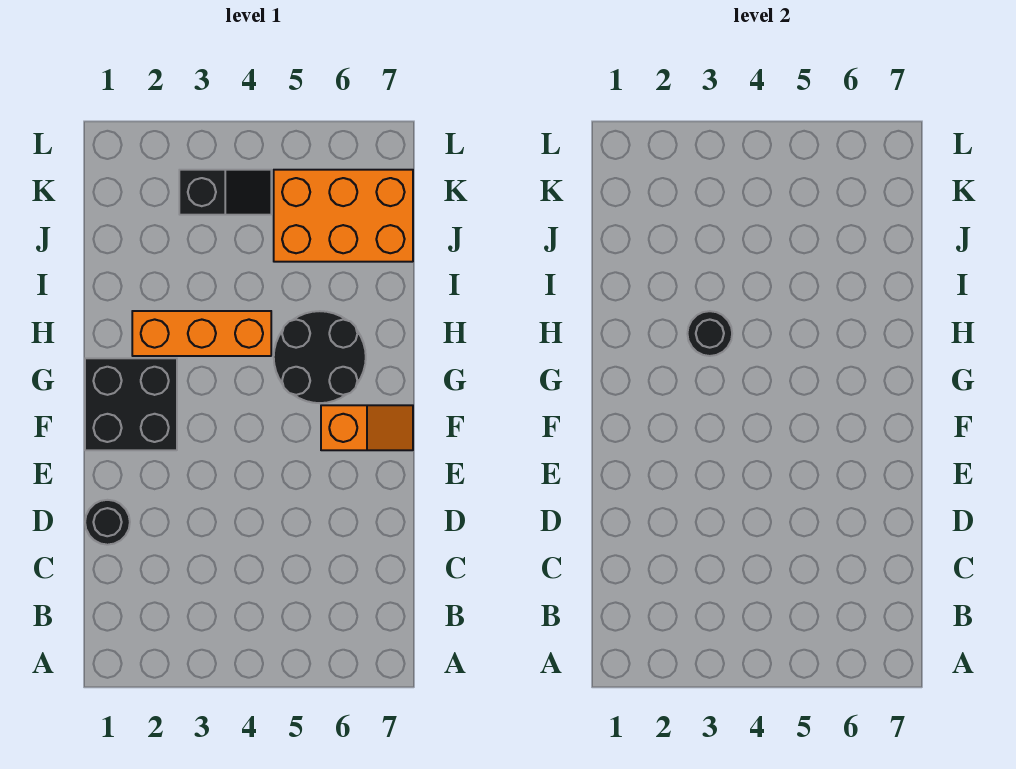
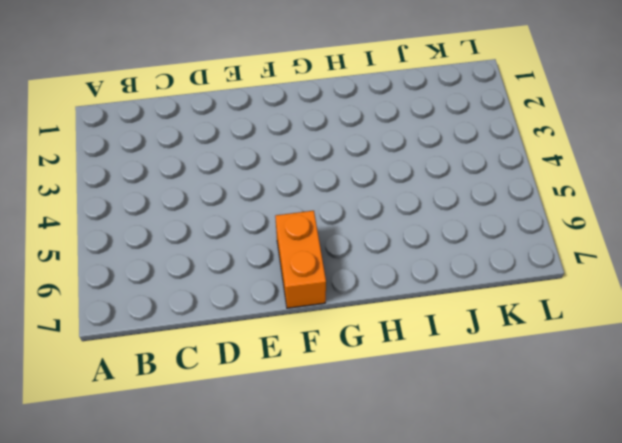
orange brick F6:F7 level 1 -> orange slope F6:F7 level 1 top 6
none -> black round brick D1 level 1
none -> black brick F1:G2 level 1

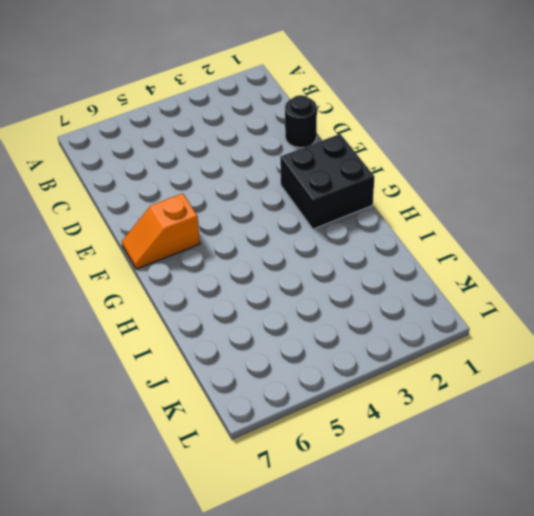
none -> black round brick G5:H6 level 1
none -> orange brick H2:H4 level 1

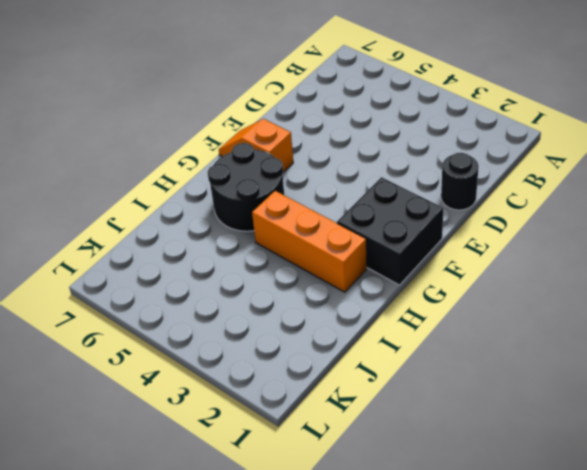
none -> orange brick J5:K7 level 1
none -> black slope K3:K4 level 1 top 3

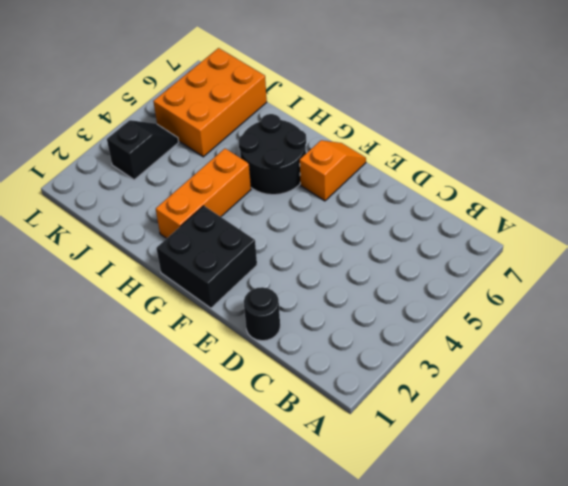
none -> black round brick H3 level 2

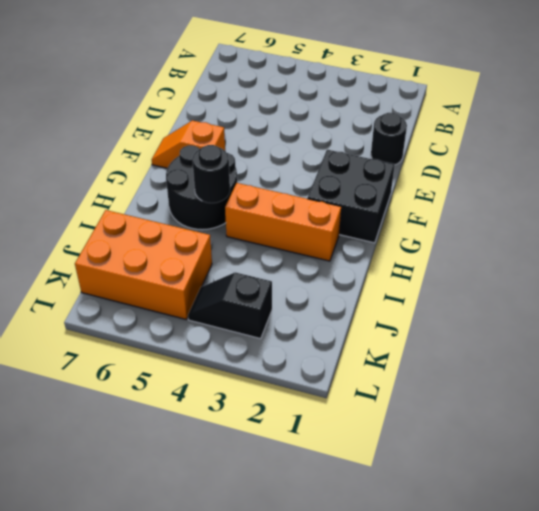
black round brick H5 level 2 -> black round brick H3 level 2

